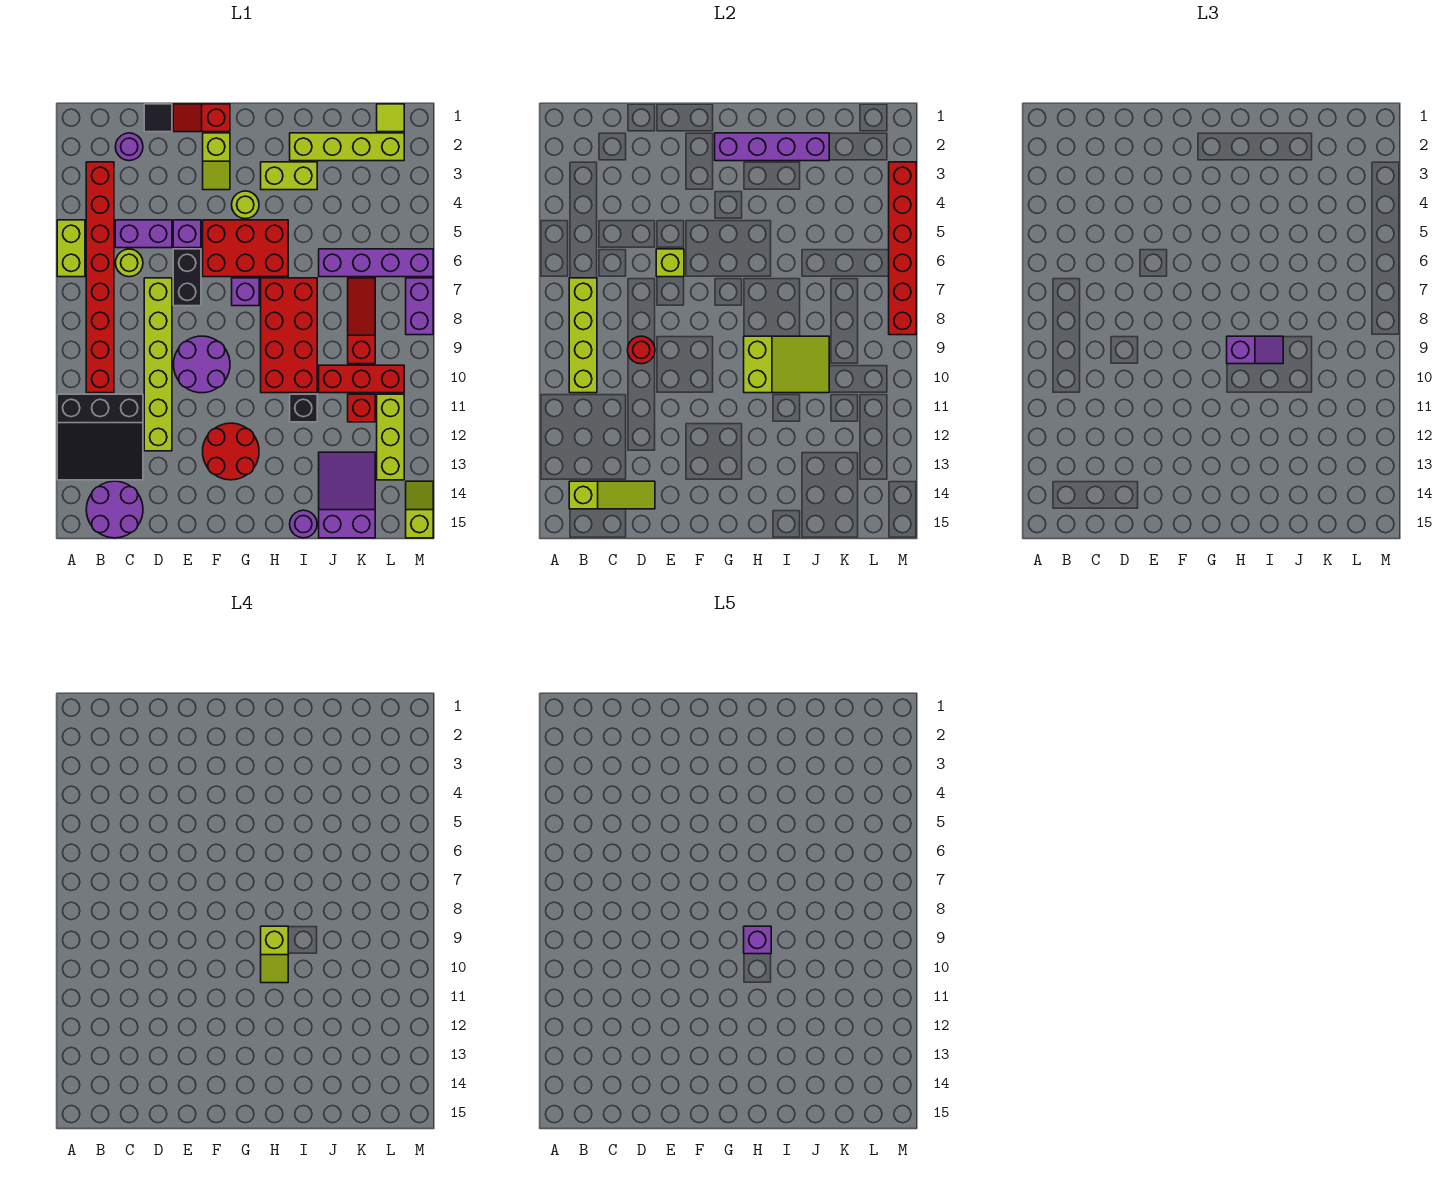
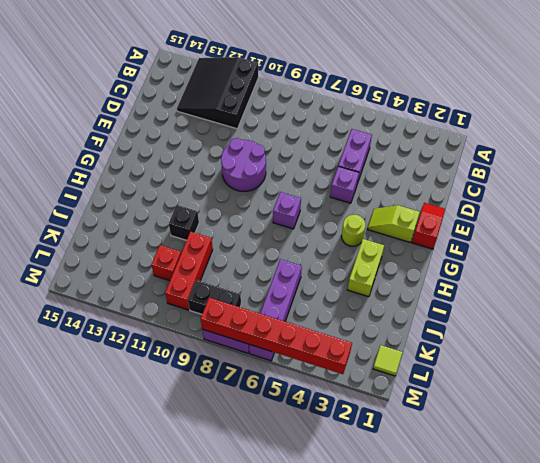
black brick L8:L9 level 1 -> black brick E6:E7 level 1
none -> lime brick A5:A6 level 1
none -> red brick B3:B10 level 1
none -> purple round brick B14:C15 level 1
none -> purple round brick C2 level 1

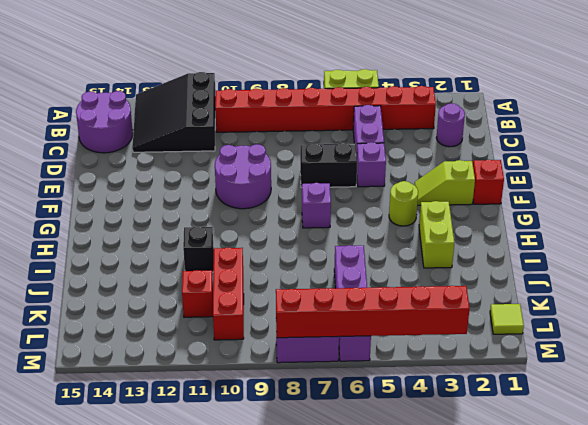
none -> lime round brick C6 level 1
none -> black tile D1 level 1
none -> lime brick D7:D12 level 1
none -> red brick F5:H6 level 1

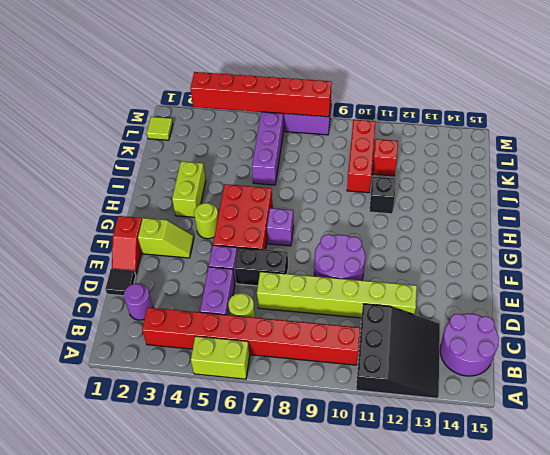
none -> red round brick F12:G13 level 1
none -> red brick H7:I10 level 1
none -> lime brick I2:L2 level 1
none -> purple round brick I15 level 1

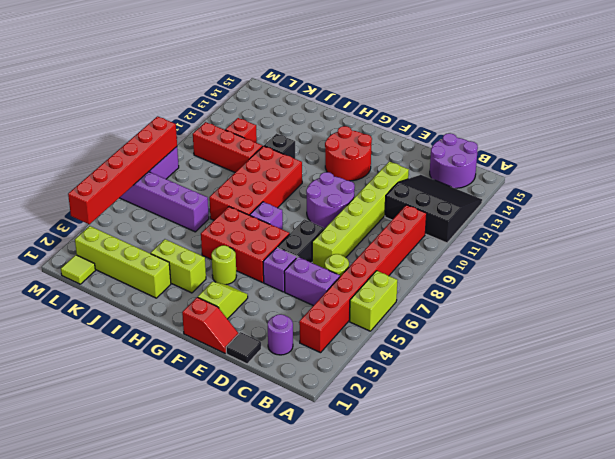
none -> purple round brick I15 level 1
none -> purple slope J13:K15 level 1 top 15
none -> red slope K7:K9 level 1 top 9
none -> lime brick L11:L13 level 1

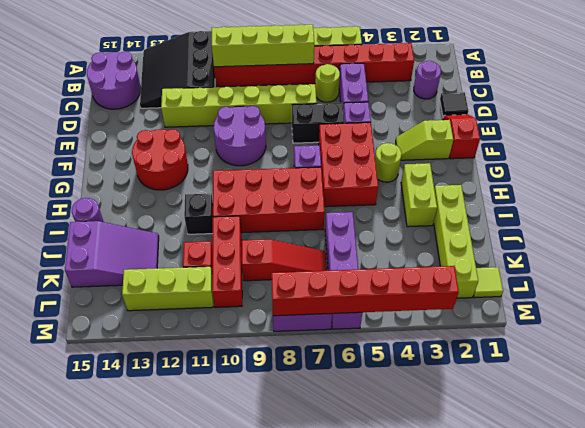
none -> lime slope M14:M15 level 1 top 15
none -> lime slope B14:D14 level 2 top B
none -> red round brick D9 level 2
none -> lime brick E6 level 2

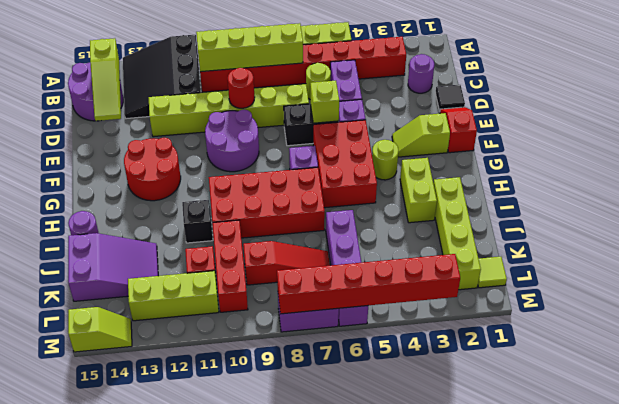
none -> purple brick G2:J2 level 2
none -> lime slope H9:J10 level 2 top H
none -> purple slope H9:I9 level 3 top H
none -> lime slope H9:H10 level 4 top 9

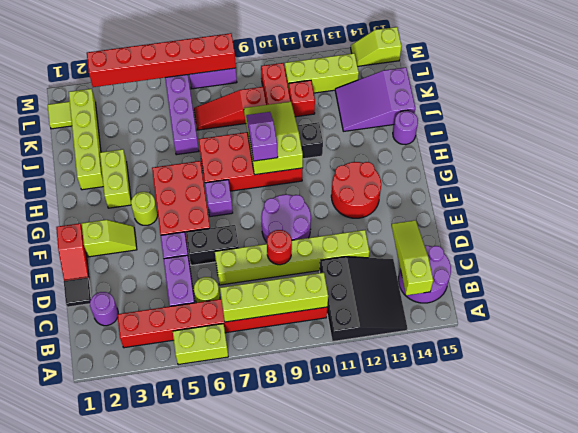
none -> lime brick E6 level 2
none -> purple brick G2:J2 level 2
none -> lime slope H9:H10 level 4 top 9
none -> purple brick H9 level 5

